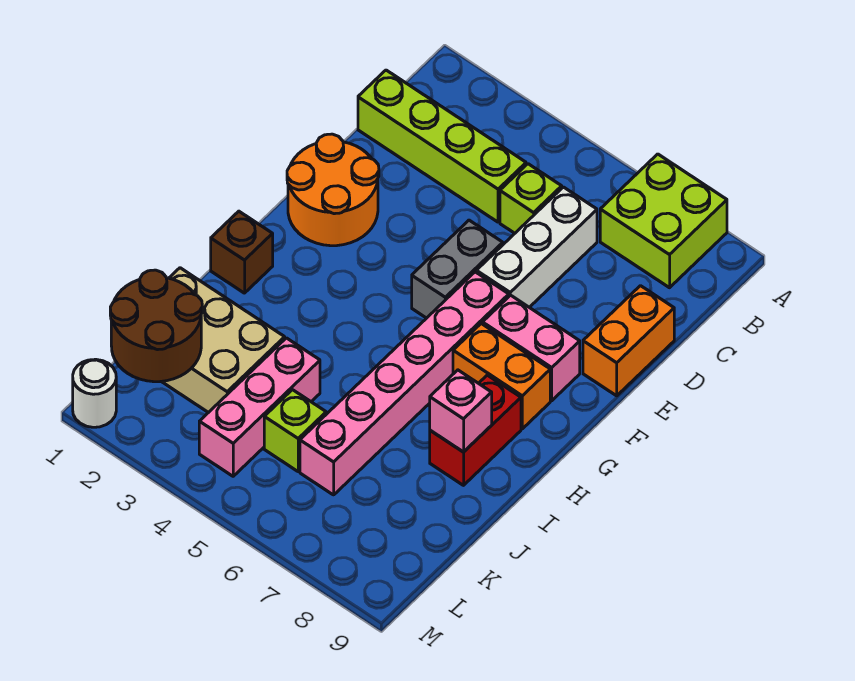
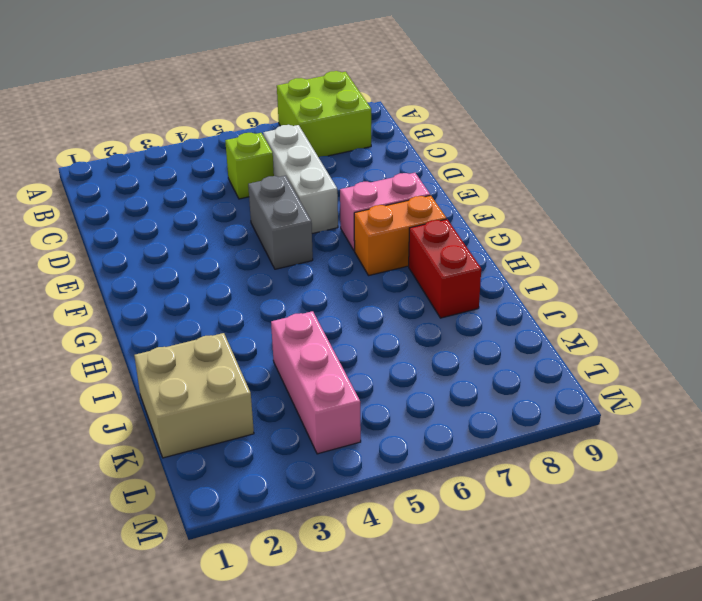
tan brick J1:K2 level 1 -> tan brick J1:K3 level 1
none -> lime brick C1:C4 level 1
none -> orange brick D9:E9 level 1
none -> orange round brick E1:F2 level 1

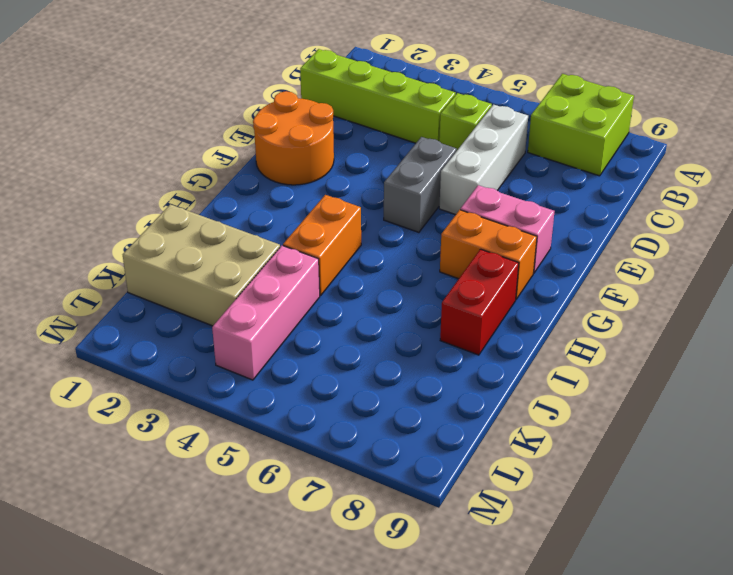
orange brick H4:I4 level 1 -> orange brick D9:E9 level 1
none -> pink brick F6:K6 level 1
none -> brown brick H1 level 1
none -> lime brick K5 level 1

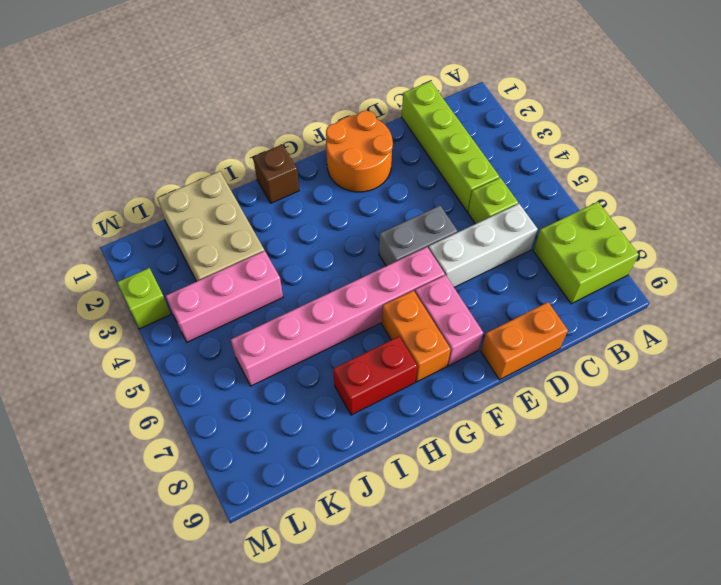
lime brick M3 level 1 -> lime brick K5 level 1
none -> white round brick M1 level 1
none -> pink brick I8 level 2
none -> brown round brick K1:L2 level 2

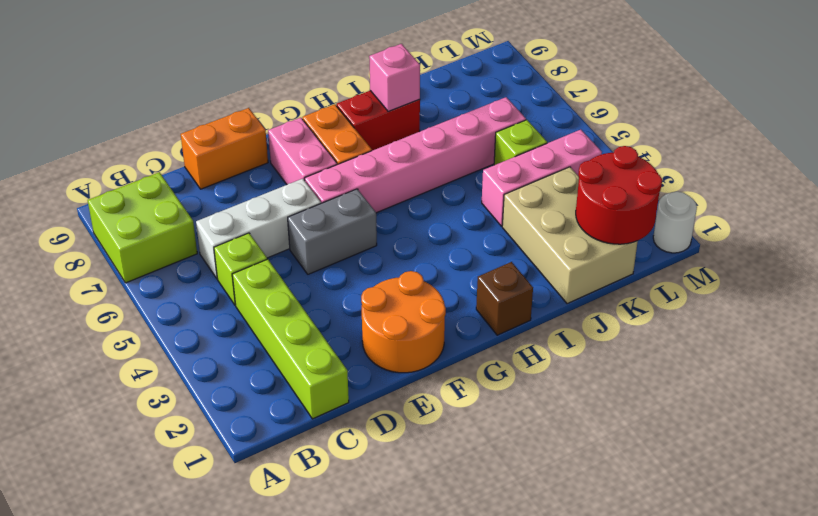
red round brick K1:L2 level 2 -> brown round brick K1:L2 level 2

